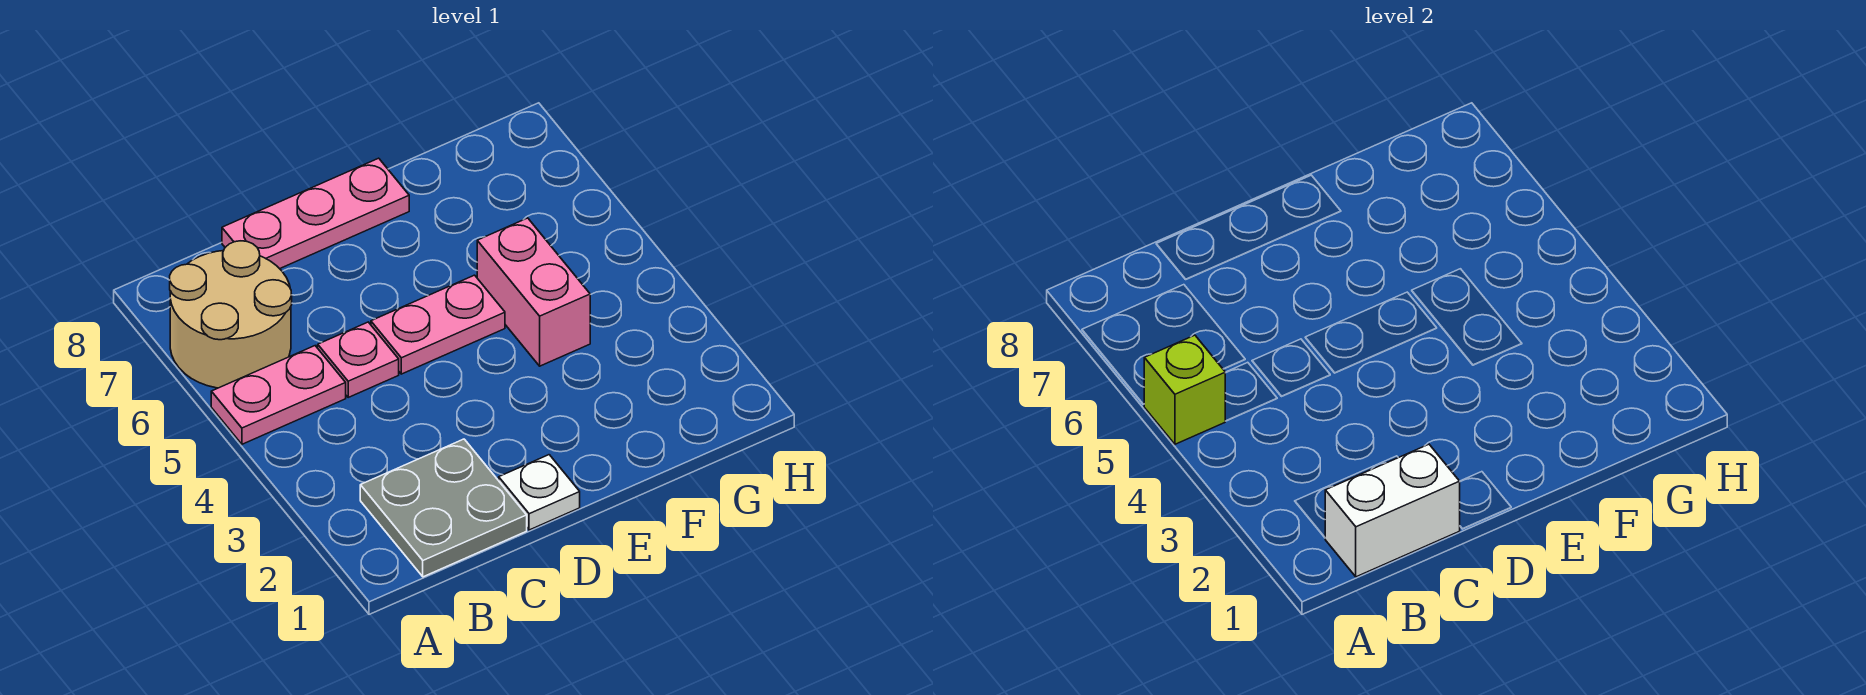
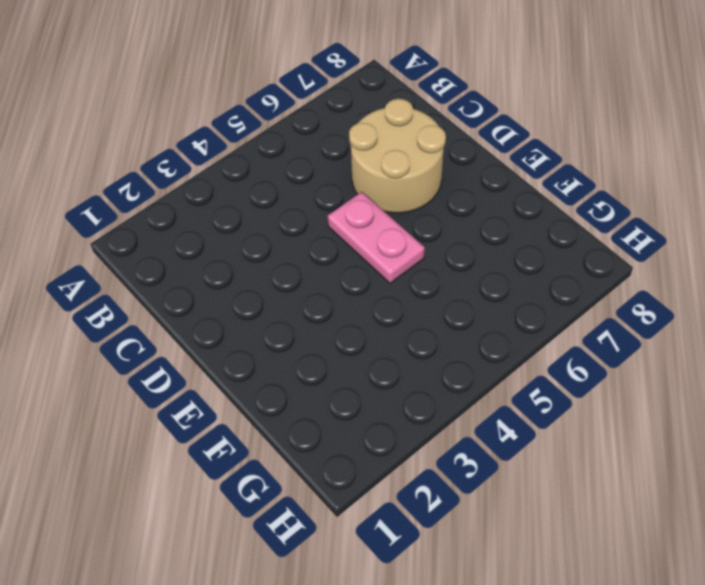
tan round brick C6:D7 level 1 -> tan round brick A6:B7 level 1
none -> pink plate A5:B5 level 1
none -> grey plate B1:C2 level 1

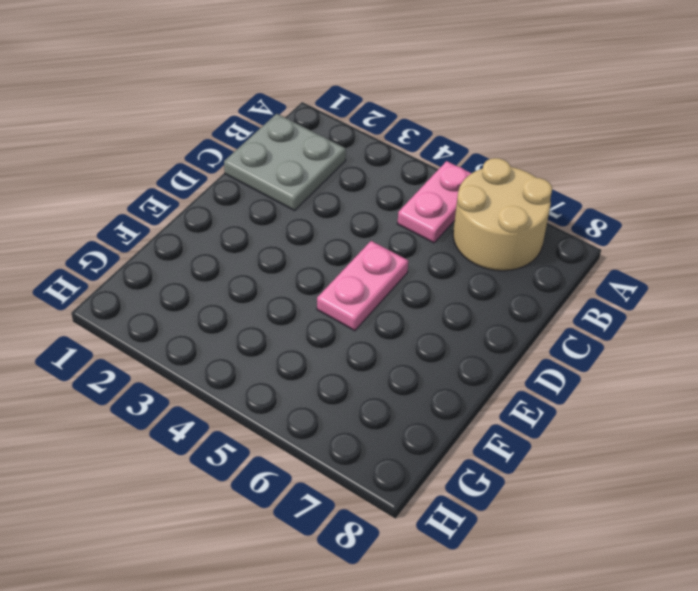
none -> pink plate C5 level 1
none -> pink plate C8:E8 level 1

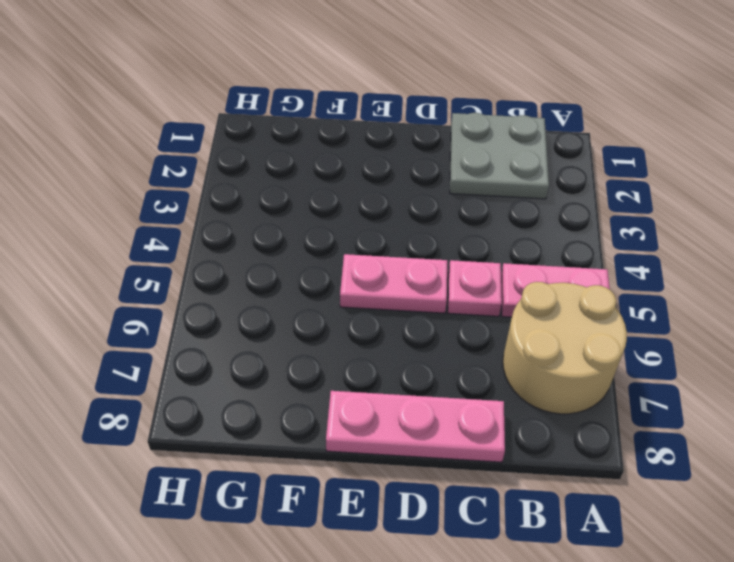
none -> white plate D1 level 1
none -> pink brick F4:F5 level 1

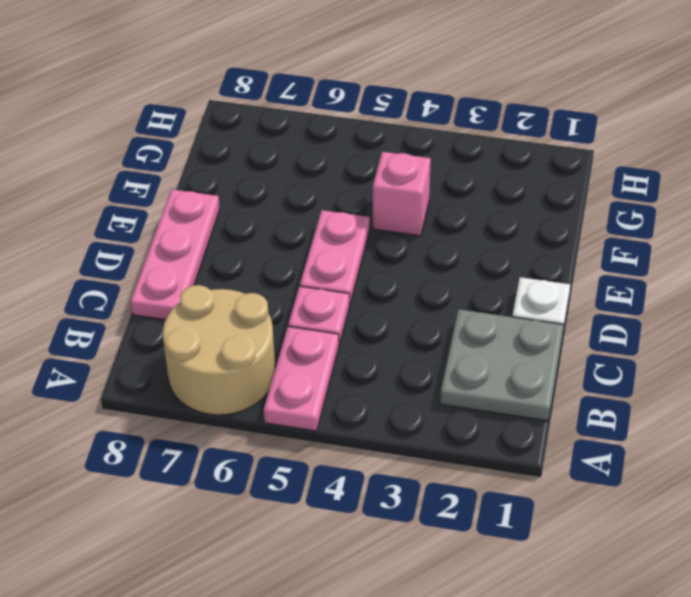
pink brick F4 level 1 -> pink brick F4:F5 level 1
none -> lime brick A5 level 2
none -> white brick B1:C1 level 2

